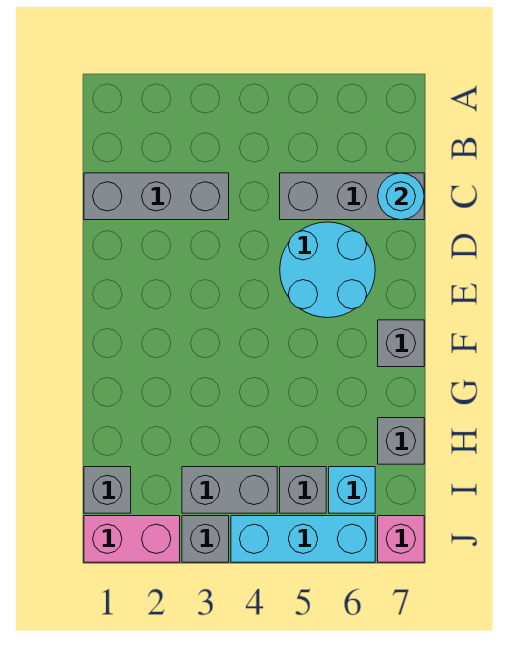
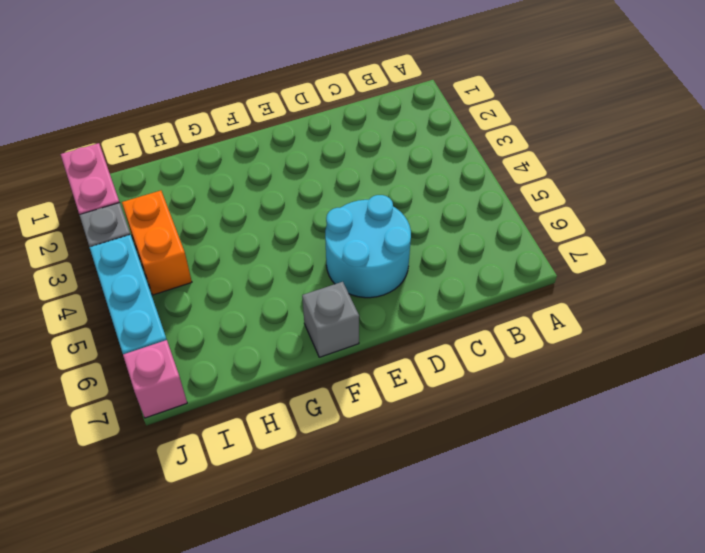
orange brick I3:I4 level 1 -> grey brick I3:I4 level 1
none -> grey brick C1:C3 level 1
none -> grey brick C5:C7 level 1
none -> grey brick H7 level 1

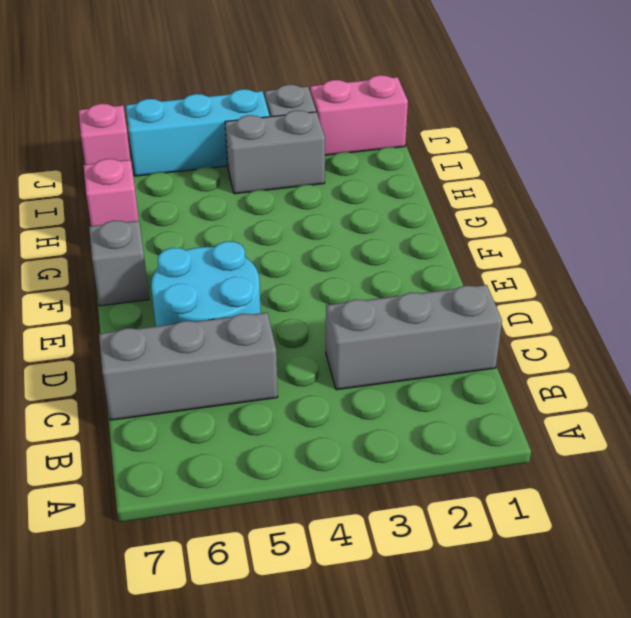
pink brick H7 level 1 -> grey brick H7 level 1
none -> grey brick I1 level 1
none -> grey brick I5 level 1
none -> cyan brick I6 level 1

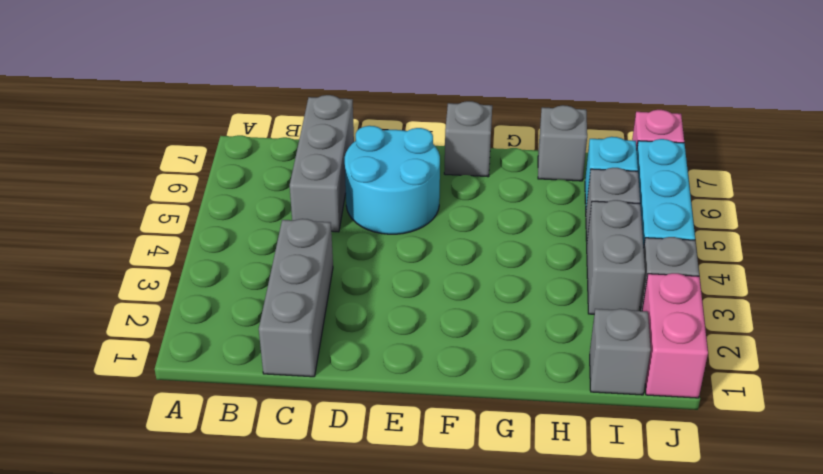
none -> cyan round brick C7 level 2

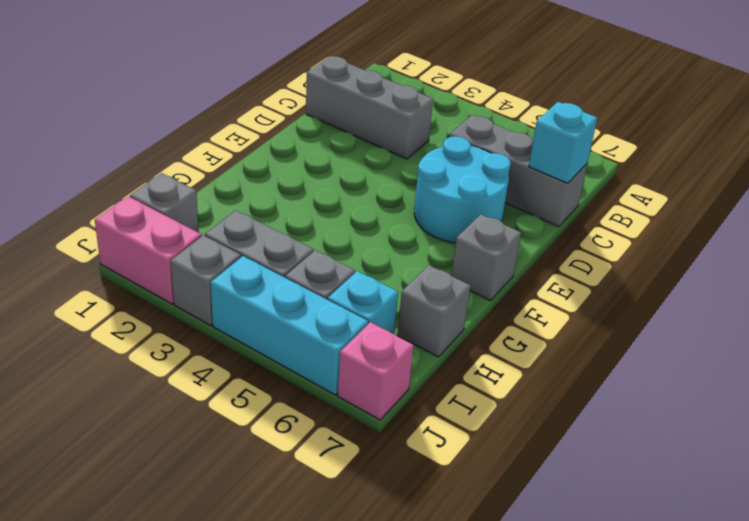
cyan brick C7 level 2 -> cyan round brick C7 level 2

